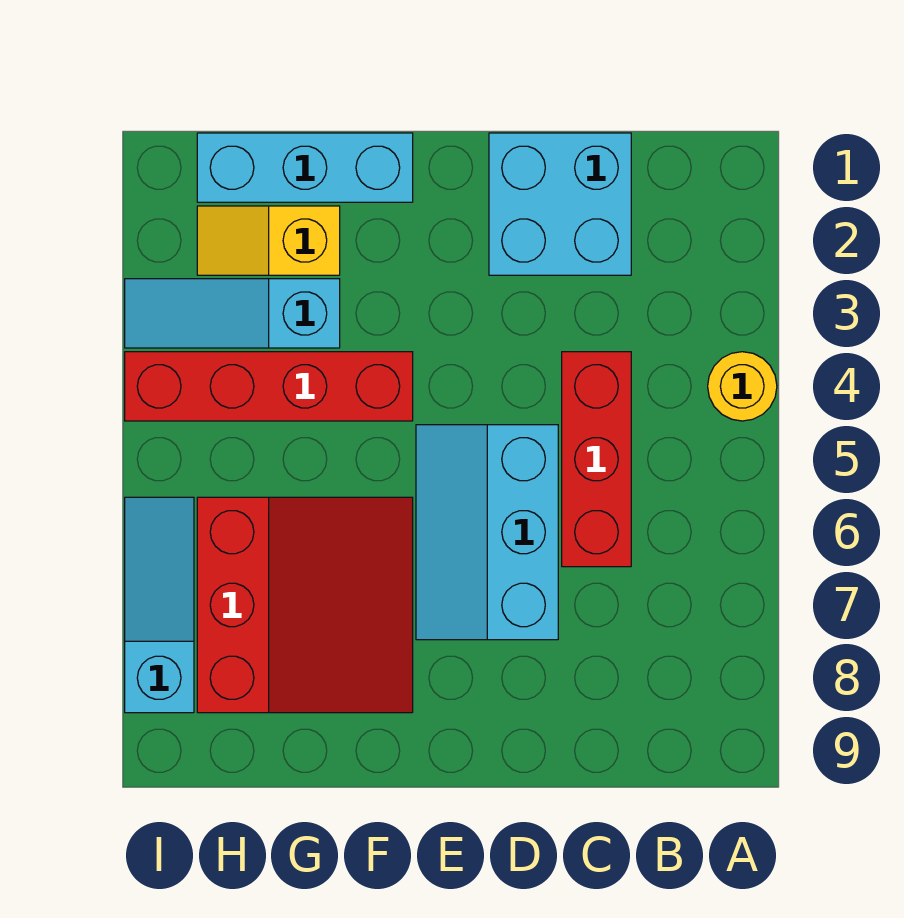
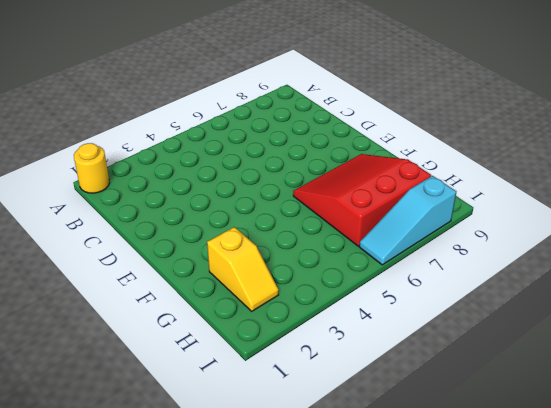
yellow round brick A1 level 1 -> yellow round brick A4 level 1
none -> cyan brick C1:D2 level 1
none -> red brick C4:C6 level 1

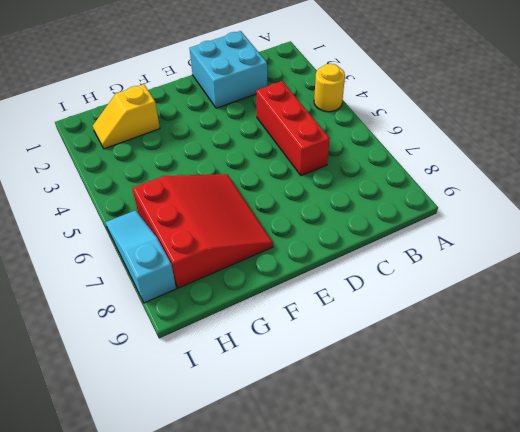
none -> cyan slope D5:E7 level 1 top D
none -> cyan brick F1:H1 level 1

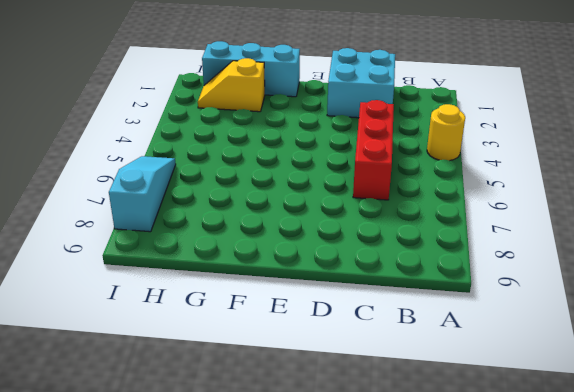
none -> cyan slope D5:E7 level 1 top D
none -> red brick F4:I4 level 1

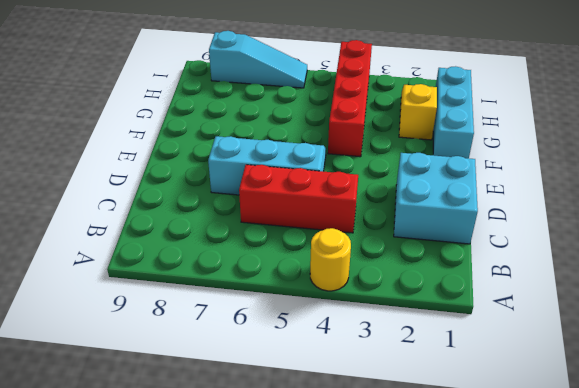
none -> red slope F6:H8 level 1 top H
none -> cyan slope G3:I3 level 1 top G

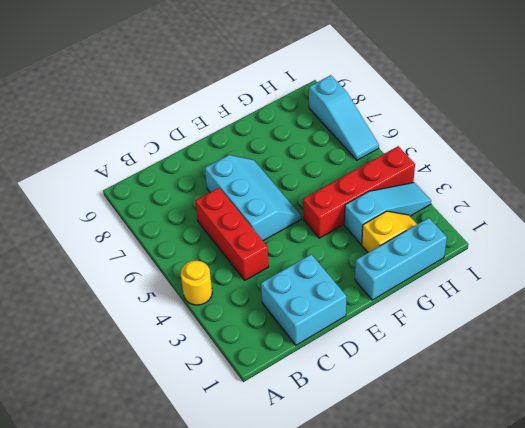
none -> red slope F6:H8 level 1 top H

